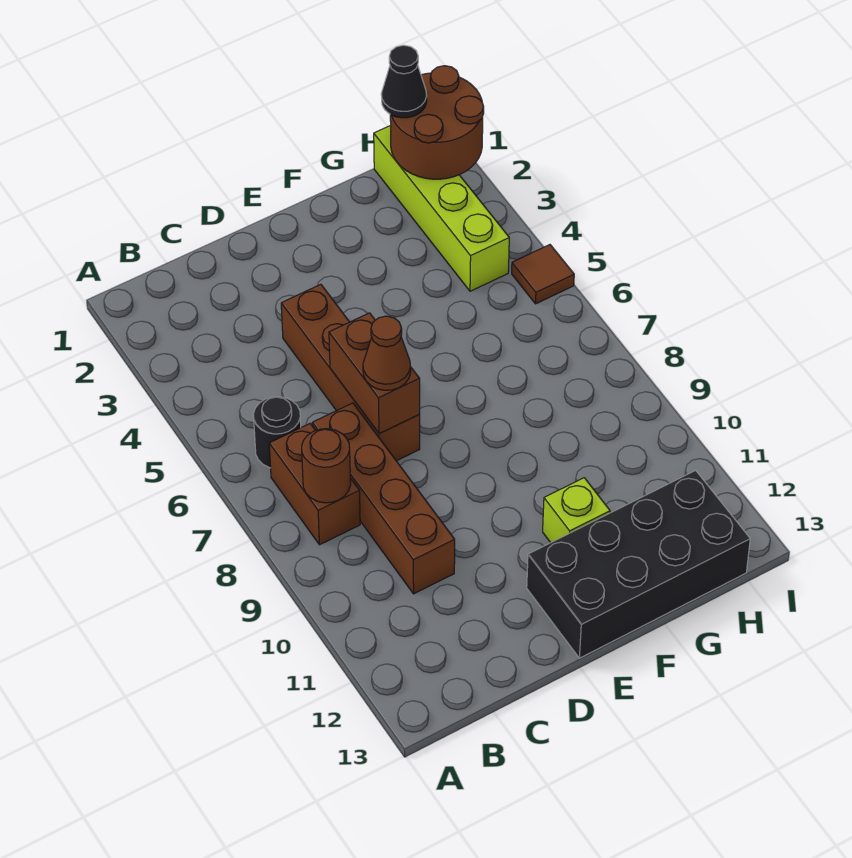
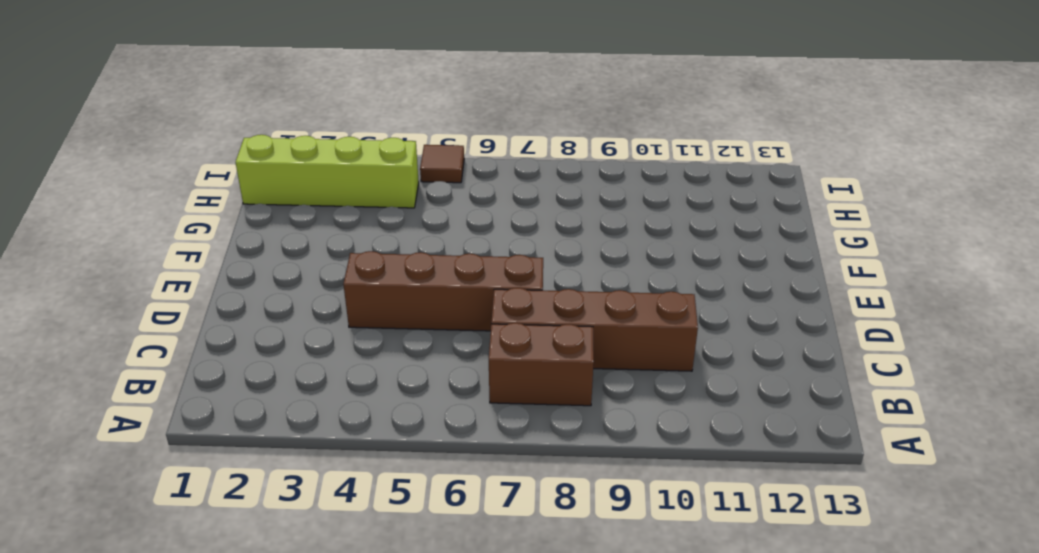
none -> black round brick B6 level 1
none -> black brick E12:H13 level 1
none -> lime brick F11 level 1

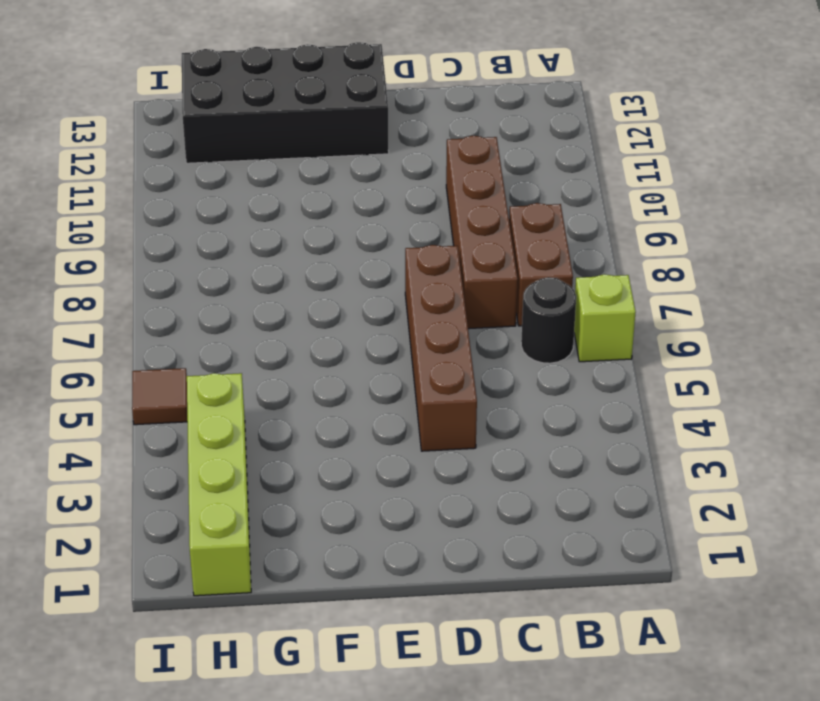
lime brick A6 level 1 -> lime brick F11 level 1
none -> brown round brick B8 level 2
none -> brown brick D6:D7 level 2
none -> brown round brick H1:I2 level 2

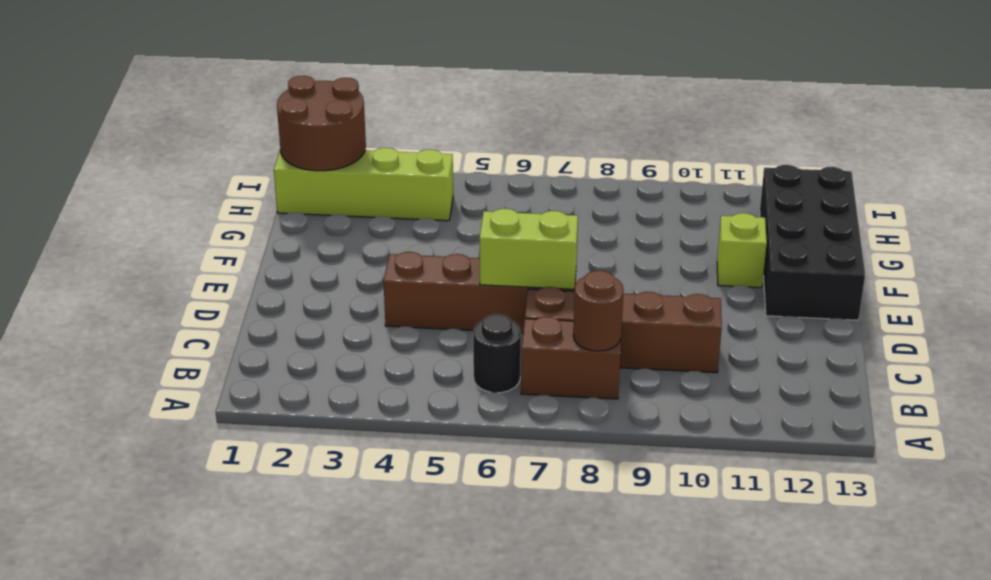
lime brick D6:D7 level 2 -> brown brick D6:D7 level 2
none -> brown tile I5 level 1
none -> brown cone D7 level 3
none -> black cone H1 level 3

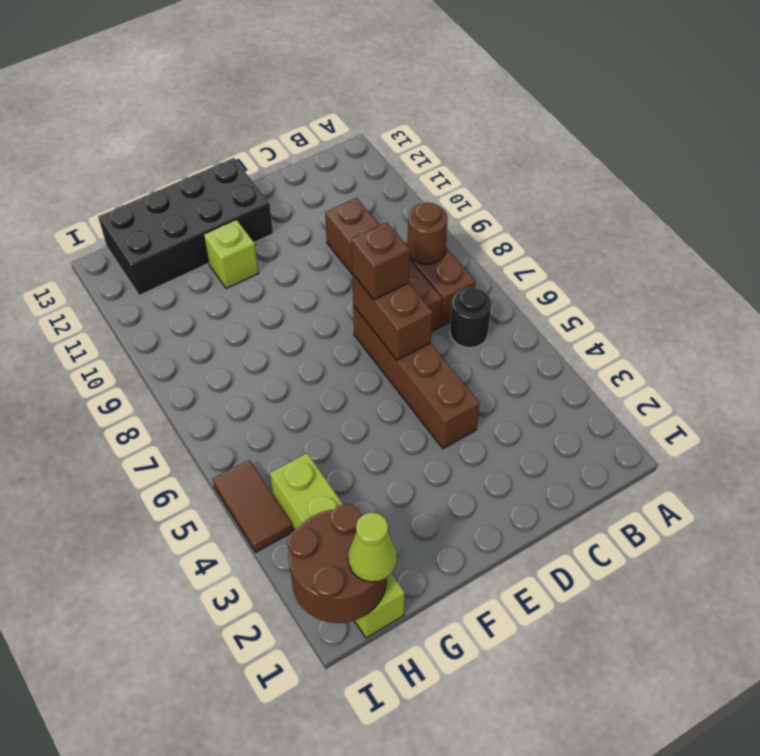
brown brick D7 level 3 -> brown cone D7 level 3
lime cone H1 level 3 -> black cone H1 level 3
brown tile I4:I5 level 1 -> brown tile I5 level 1

